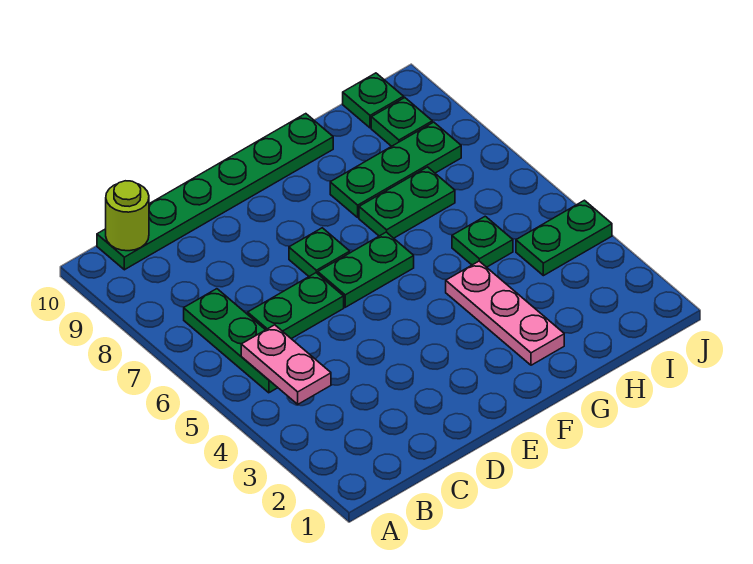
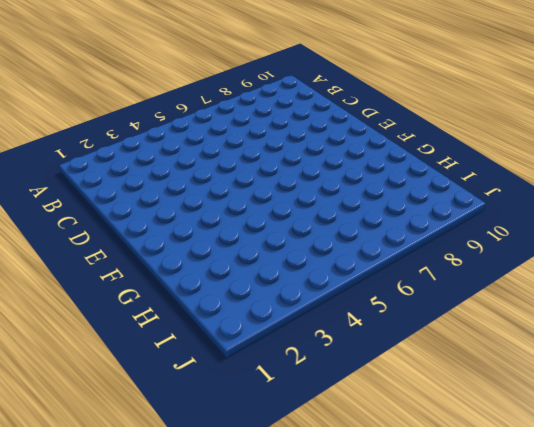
none -> green plate B5:B7 level 1
none -> green plate B10:G10 level 1
none -> green plate C6:D6 level 1

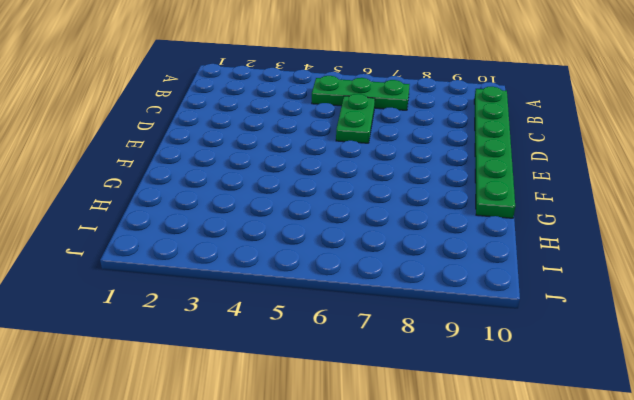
none -> green plate E6:F6 level 1
none -> green plate E7 level 1
none -> pink plate G2:G4 level 1

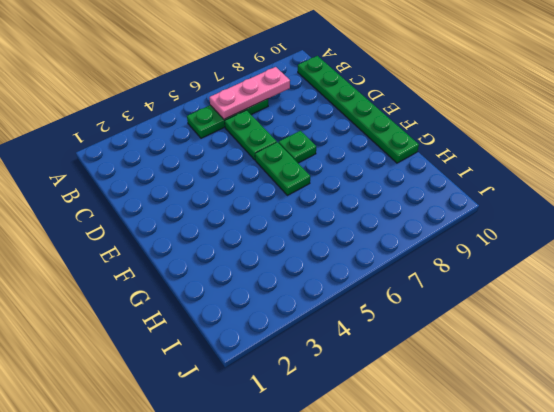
pink plate B6:B8 level 2 -> pink plate G2:G4 level 1
none -> green plate G7:H7 level 1
none -> green plate G8:I8 level 1
none -> green plate H5 level 1

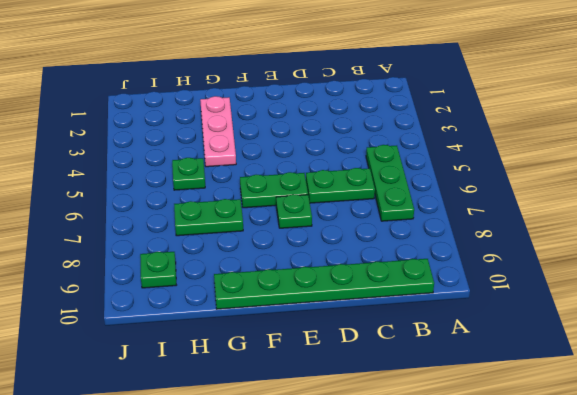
none -> green plate G8:I8 level 1
none -> green plate I4:J4 level 1
none -> green plate I10 level 1

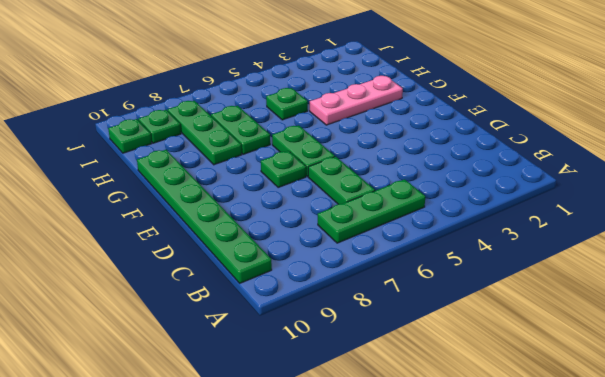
none -> green plate I4:J4 level 1
none -> pink plate B4:B5 level 2
none -> lime round brick B10 level 2

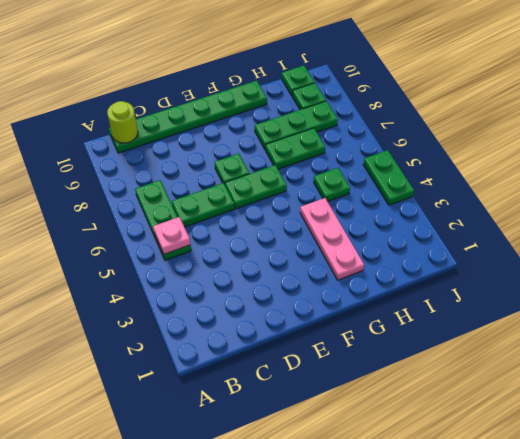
pink plate B5 level 2 -> pink plate B4:B5 level 2
green plate J4:J5 level 1 -> green plate I4:J4 level 1

